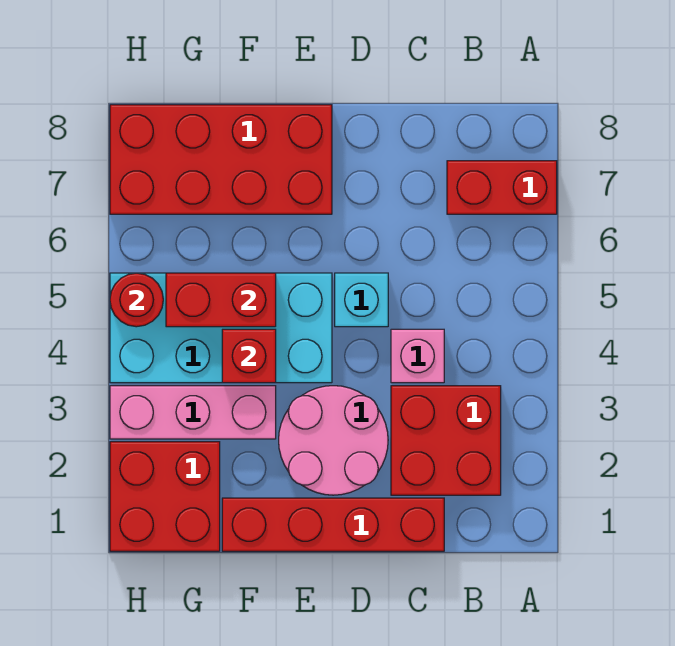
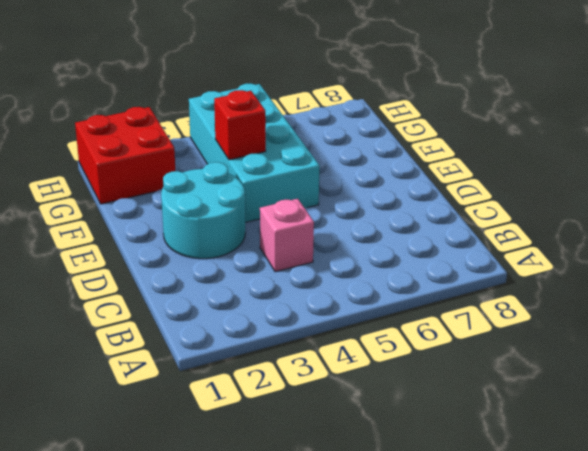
cyan round brick D2:E3 level 1 -> pink round brick D2:E3 level 1
none -> red brick A7:B7 level 1
none -> red brick B2:C3 level 1
none -> red brick C1:F1 level 1

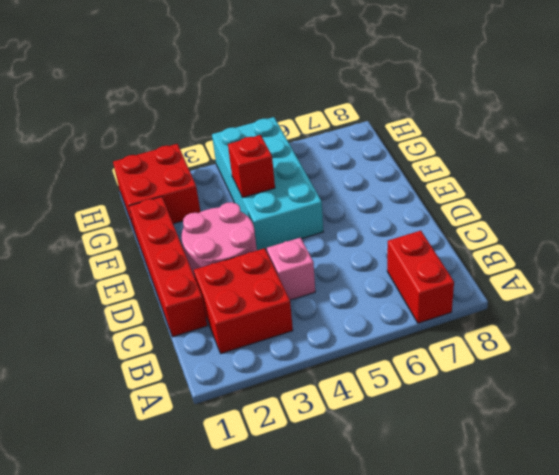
none -> cyan brick D5 level 1
none -> red brick E7:H8 level 1
none -> pink brick F3:H3 level 1

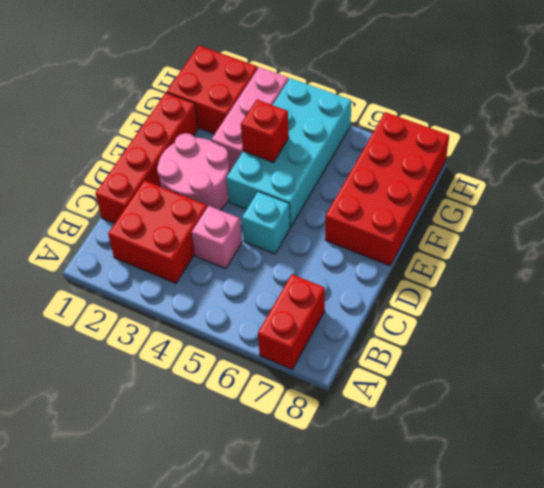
none -> red brick F5:G5 level 2
none -> red round brick H5 level 2

